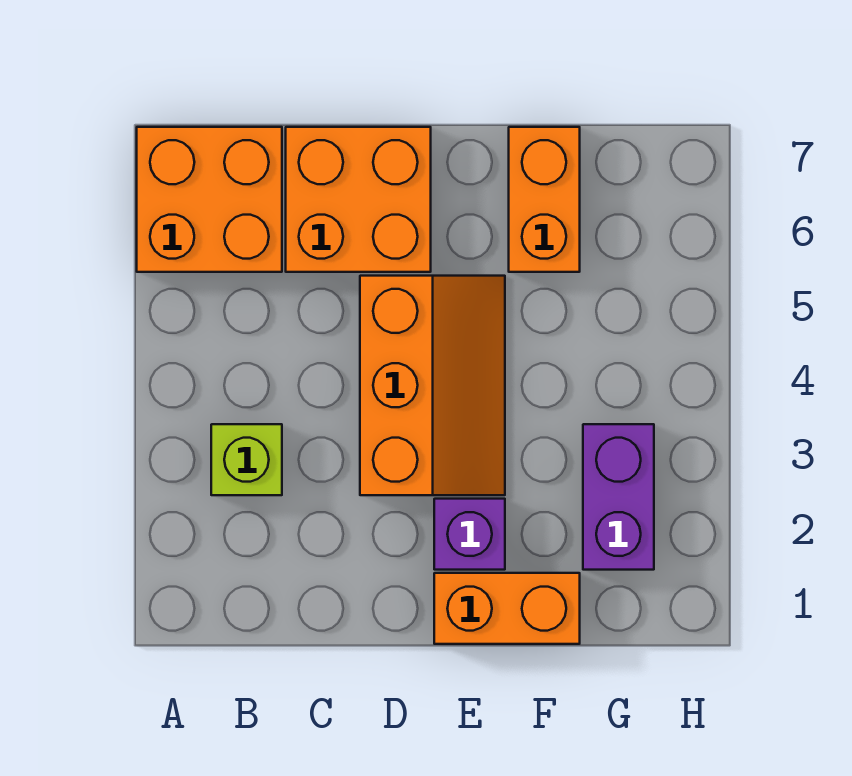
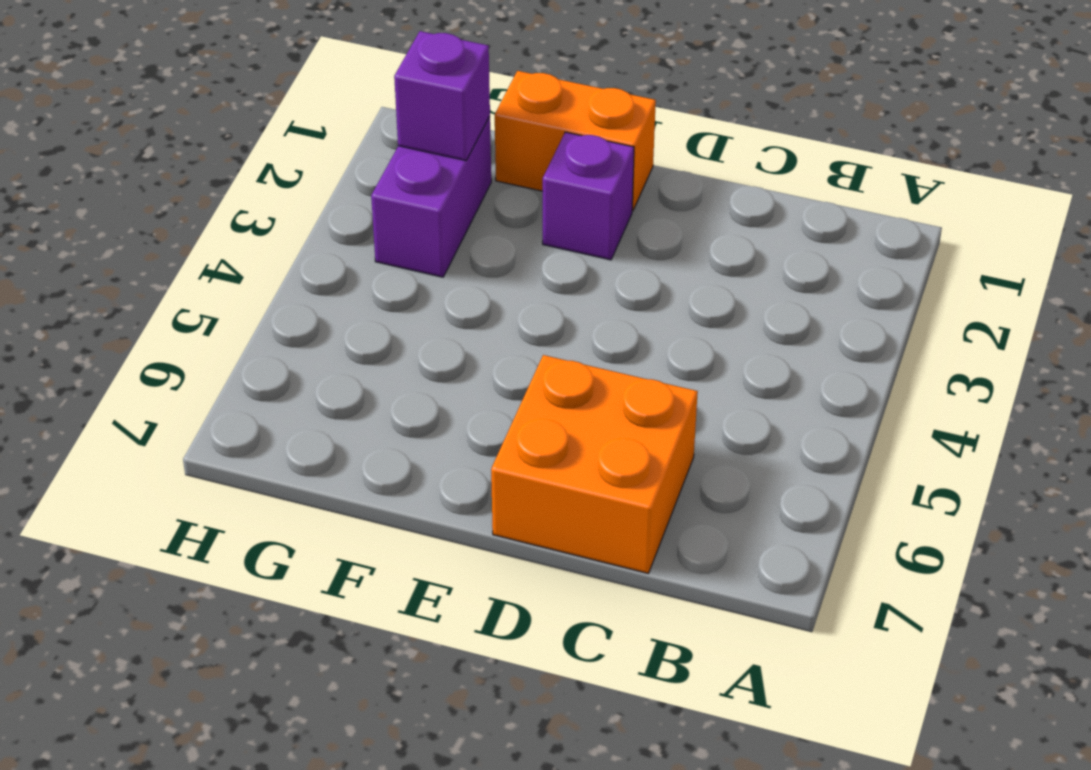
purple brick G2 level 2 -> none
none -> orange brick A6:B7 level 1
none -> lime brick B3 level 1

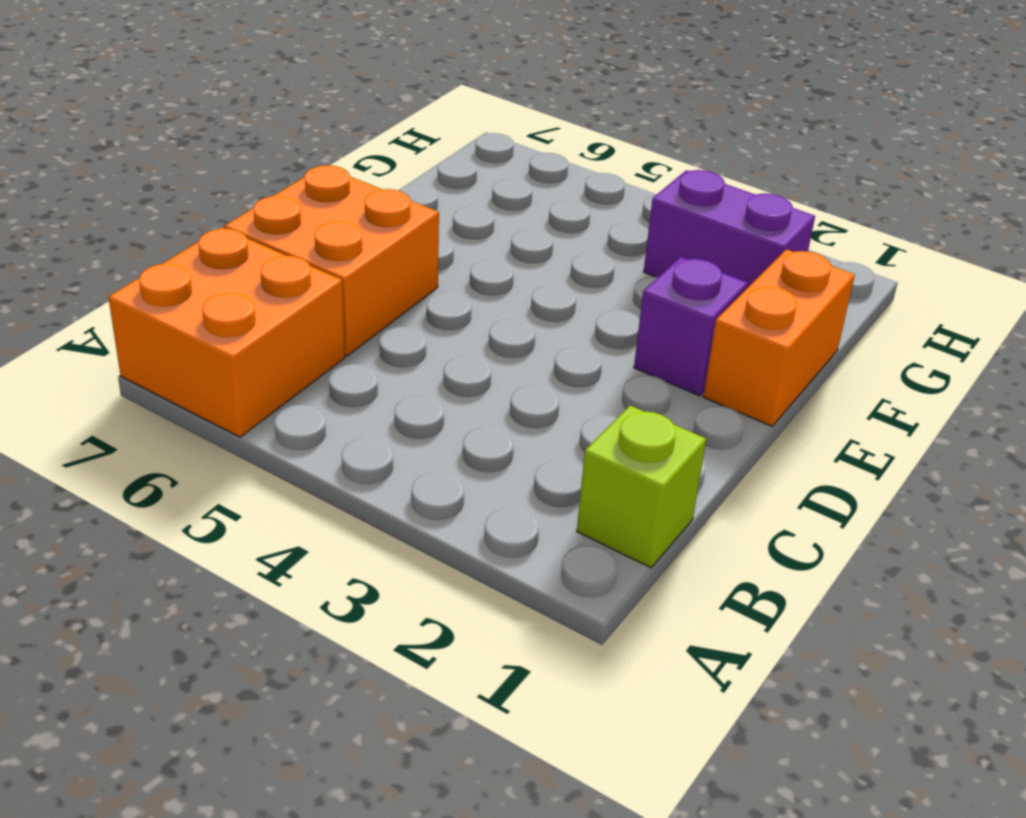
lime brick B1 level 1 -> lime brick B3 level 1
none -> orange slope D3:E5 level 1 top D
none -> orange brick F6:F7 level 1

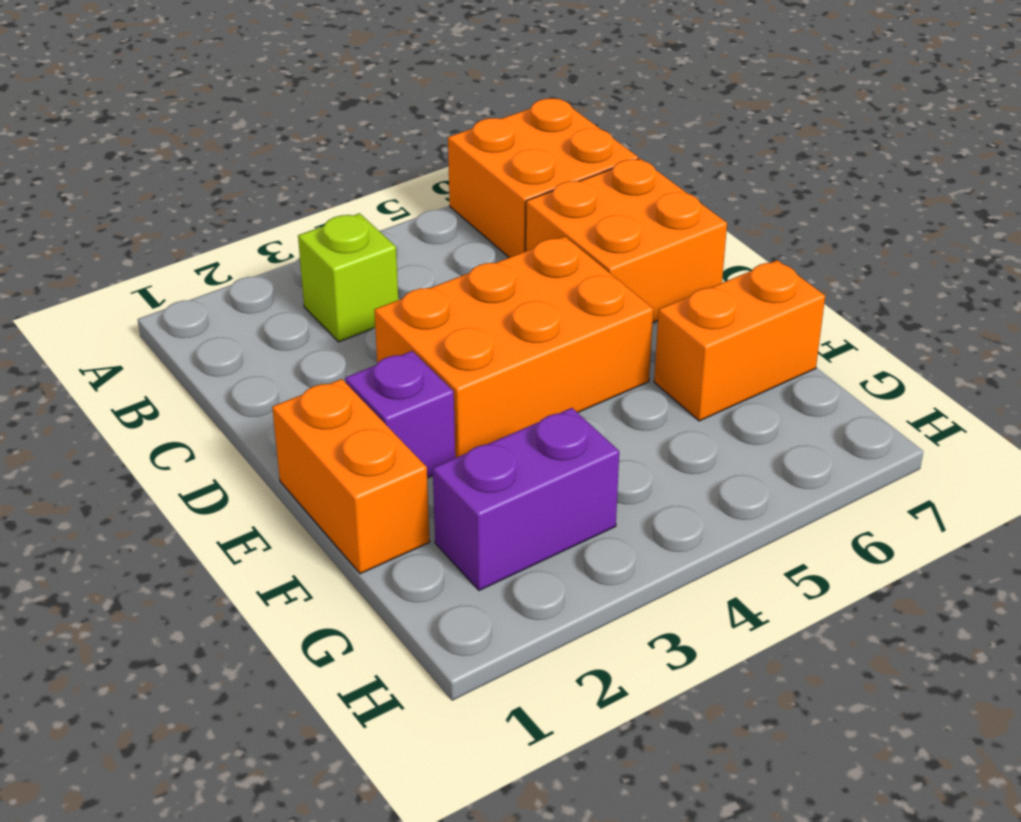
orange brick D3:E5 level 1 -> orange slope D3:E5 level 1 top D

